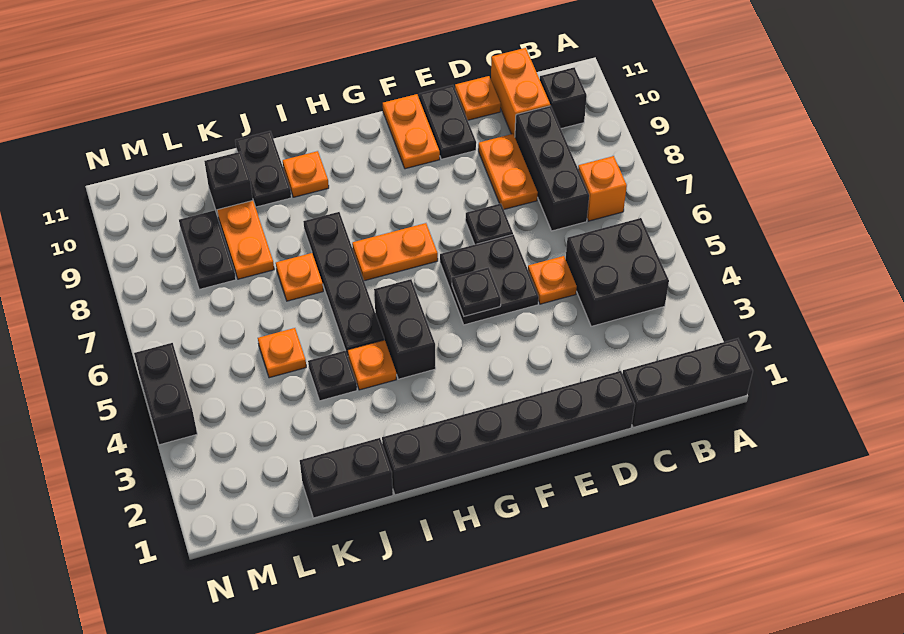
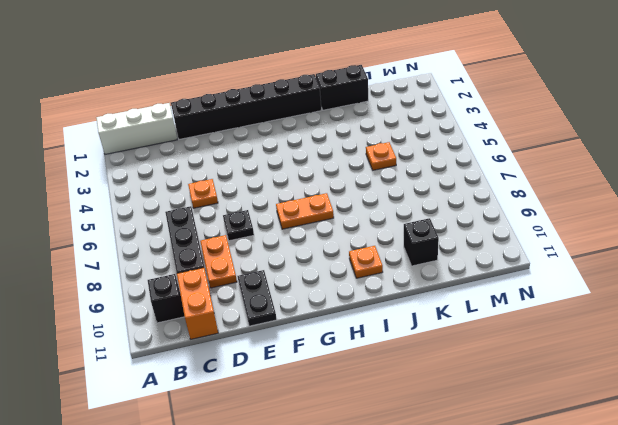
white brick A1:C1 level 1 -> black brick A1:C1 level 1
none -> black brick B4:C5 level 1
none -> orange brick B7 level 1
none -> orange plate D11 level 1

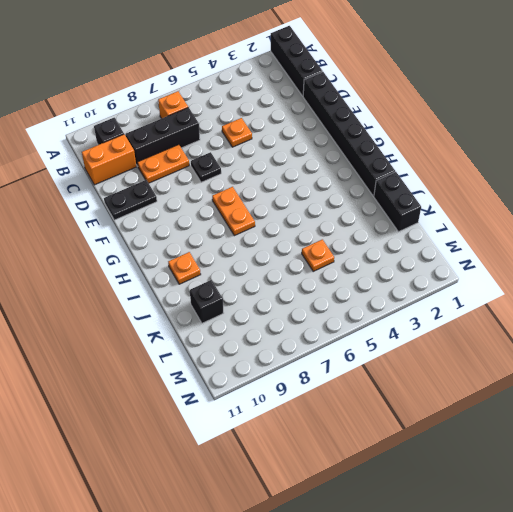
none -> black brick B4:C5 level 1
none -> orange plate D11 level 1
none -> black plate E5:F6 level 1

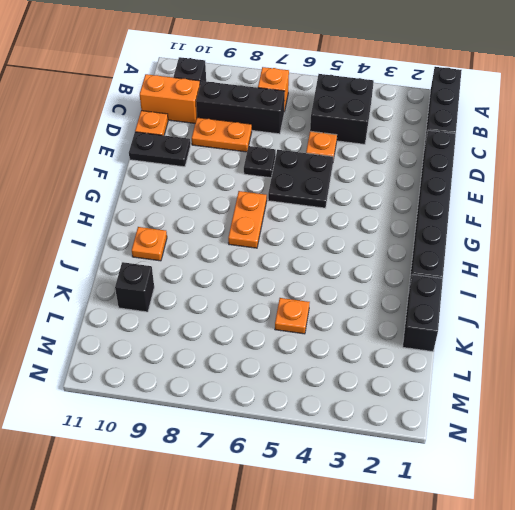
none -> orange plate F10:F11 level 1
none -> black brick H4:H5 level 1
none -> orange plate I4 level 1

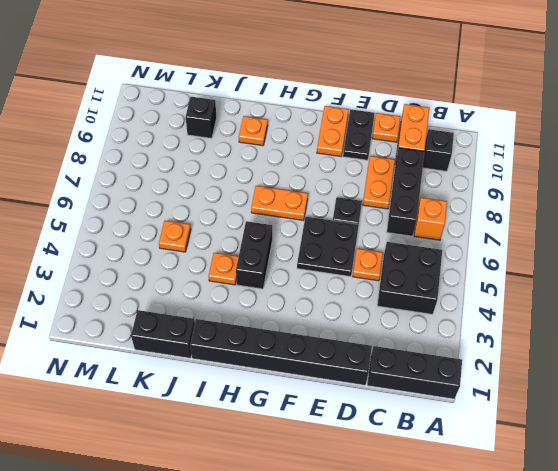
none -> black plate I5:I8 level 1
none -> black plate J4 level 1
none -> orange plate J7 level 1

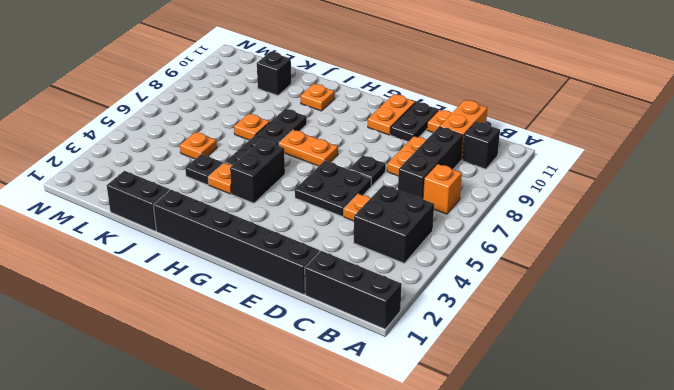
none -> black plate J10:J11 level 1
none -> orange plate K8:K9 level 1
none -> black plate L8:L9 level 1

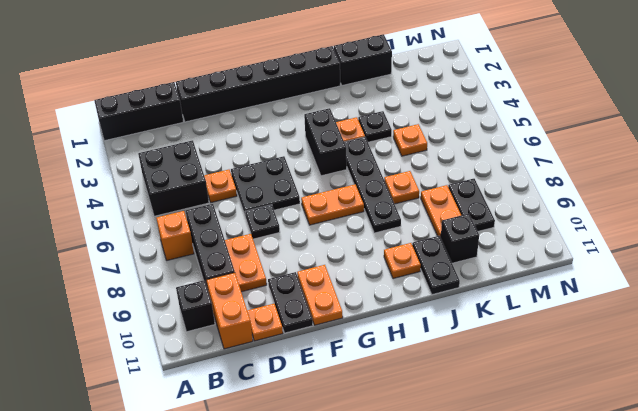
none -> black brick N4:N5 level 1
none -> black plate F5 level 2

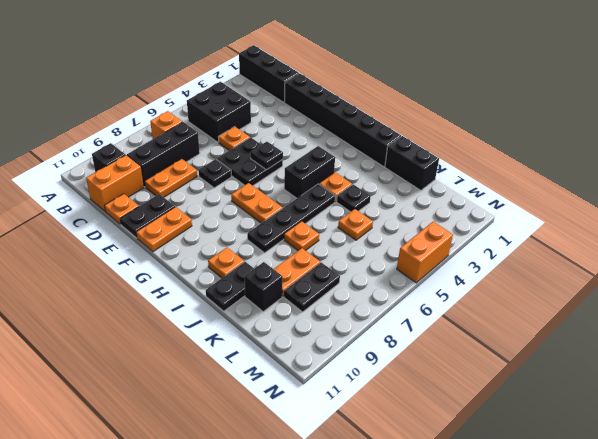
orange brick N4:N5 level 1 -> black brick N4:N5 level 1

